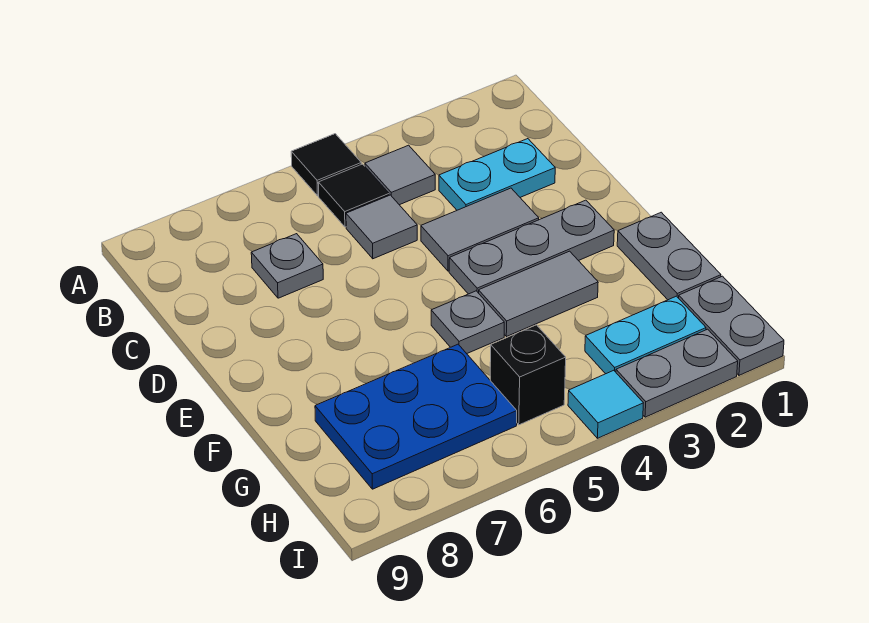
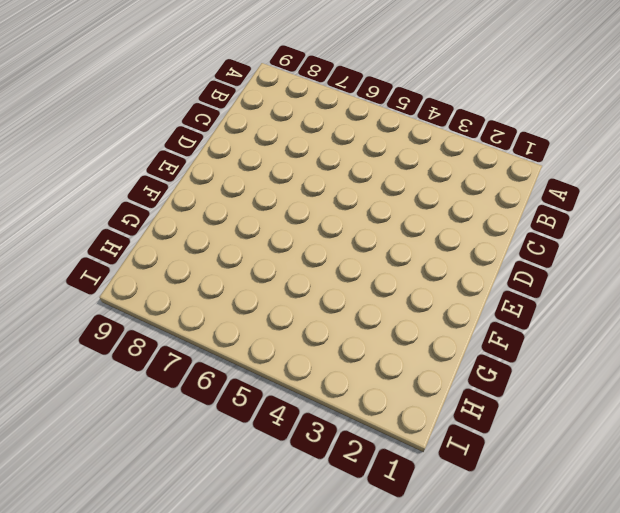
none -> black tile A5 level 1
none -> grey tile B4 level 1
none -> black tile B5 level 1

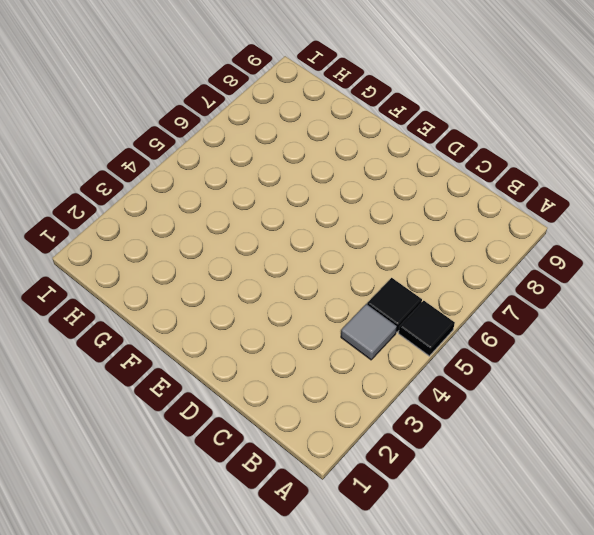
none -> cyan plate C2:C3 level 1
none -> grey tile C5 level 1
none -> grey plate C7 level 1

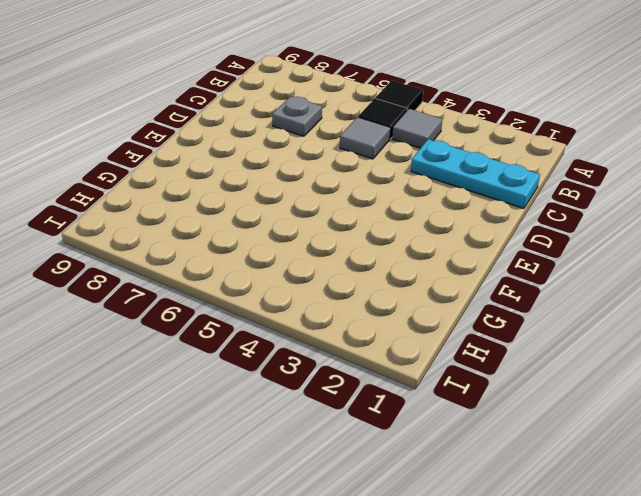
cyan plate C1:C3 level 1 -> cyan plate C2:C3 level 1
none -> grey tile D3:D4 level 1
none -> grey plate E2:E4 level 1
none -> grey plate F1:G1 level 1

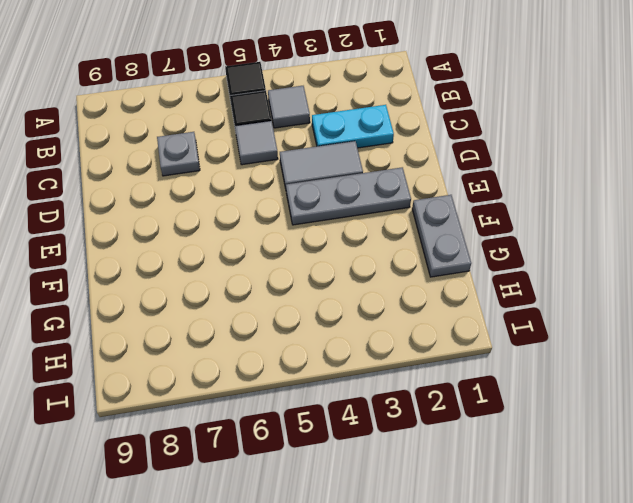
none -> grey tile F3:F4 level 1
none -> grey plate F5 level 1
none -> blue plate G6:H8 level 1

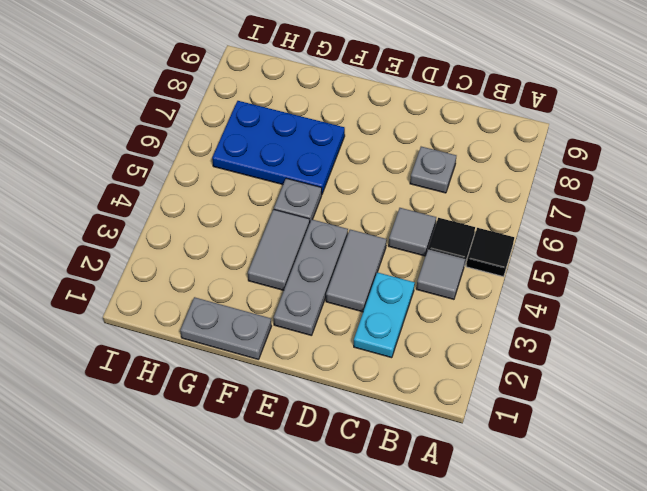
blue plate F6:H7 level 1 -> blue plate G6:H8 level 1
none -> grey plate H1:I1 level 1
none -> cyan plate H2:H3 level 1
none -> black brick H5 level 1

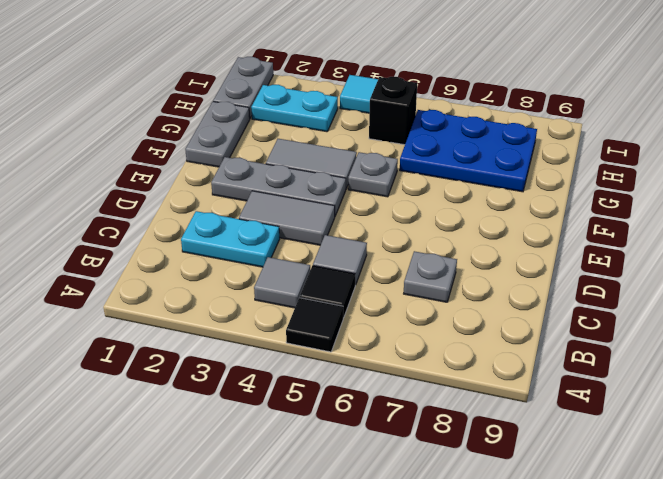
none -> grey plate I2:I3 level 1

